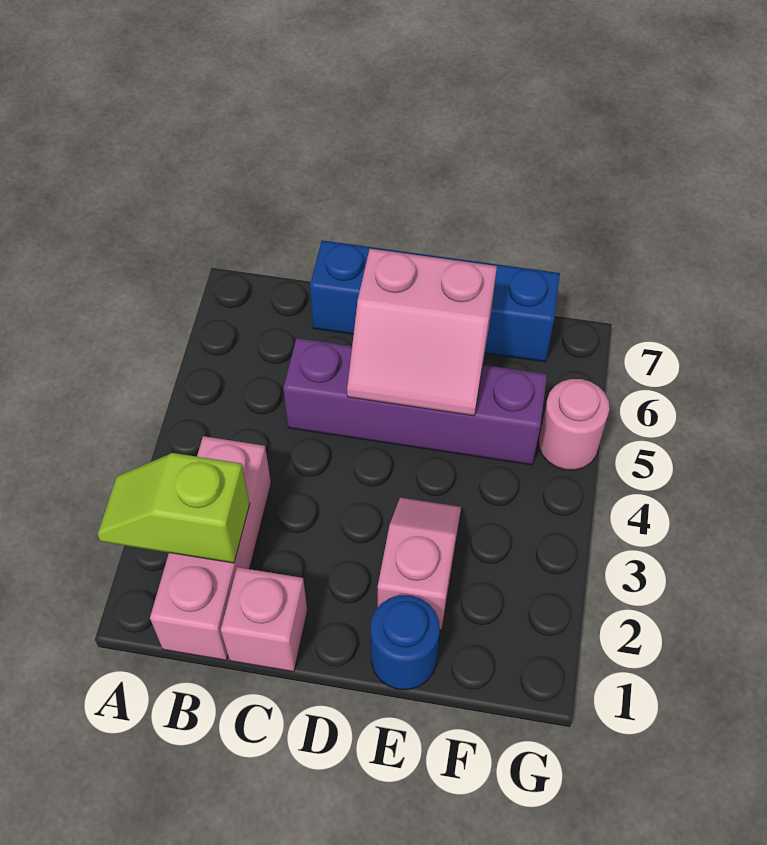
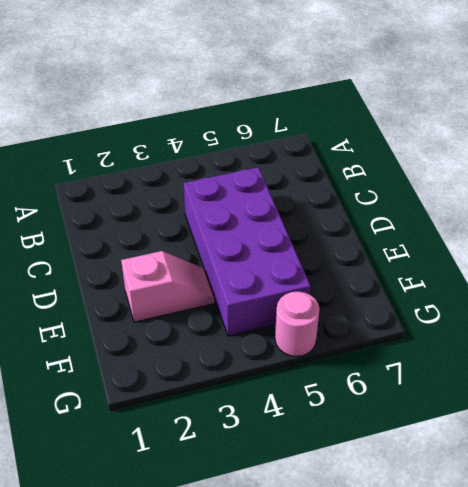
purple brick C4:F5 level 1 -> purple brick C5:F5 level 1
none -> pink brick B1:B3 level 1
none -> pink brick C1 level 1

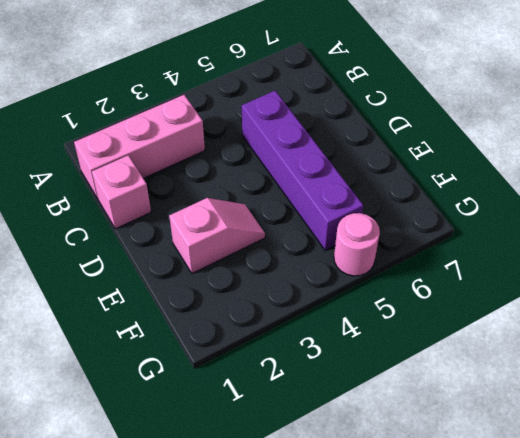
none -> blue brick C7:F7 level 1
none -> blue round brick E1 level 1

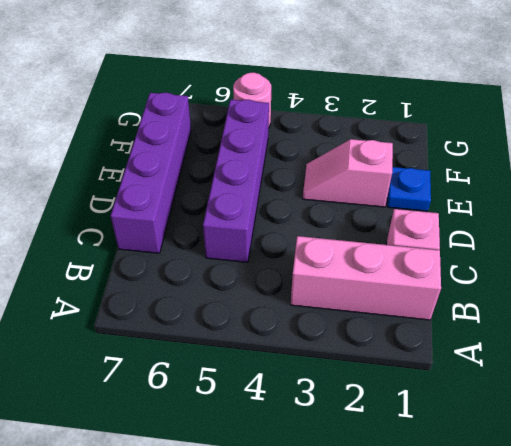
purple brick C7:F7 level 1 -> blue brick C7:F7 level 1
blue plate E1 level 1 -> blue round brick E1 level 1
none -> lime slope A2:B2 level 2 top B
none -> pink slope D5:E6 level 2 top 6

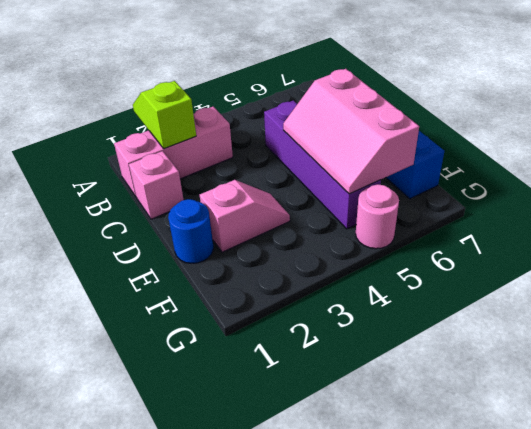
pink slope D5:F6 level 2 top 6 -> pink slope D5:E6 level 2 top 6

